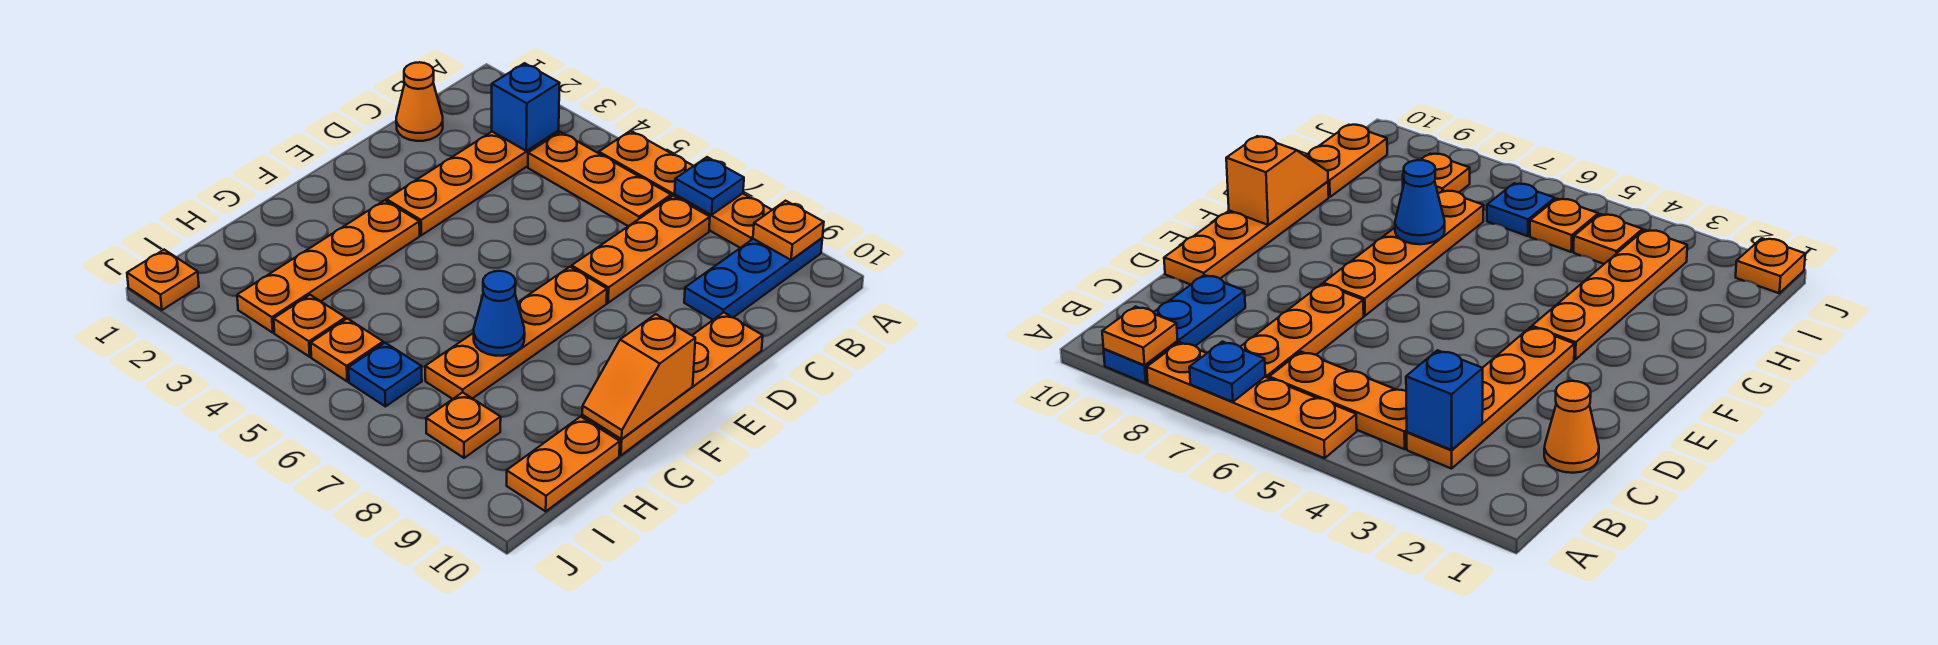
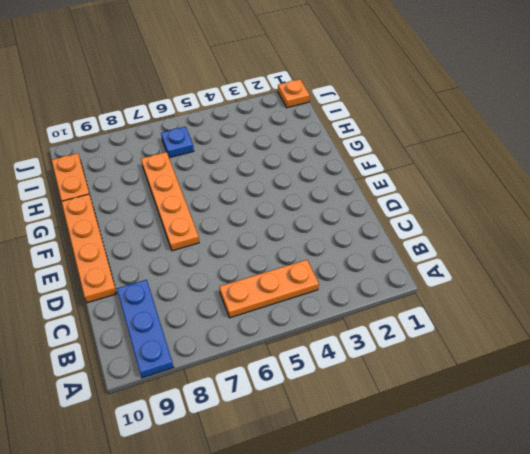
none -> orange plate A5:A8 level 1
none -> orange plate B3:E3 level 1
none -> orange plate B7:D7 level 1

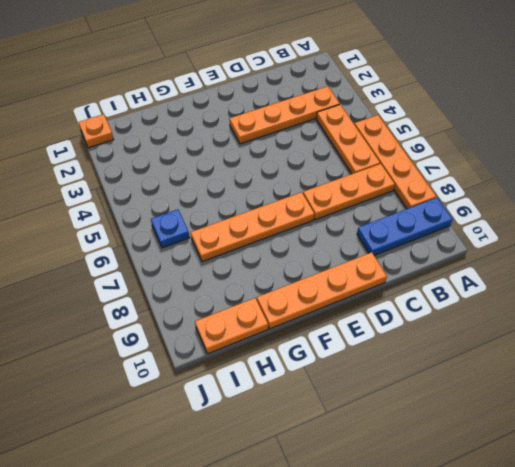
none -> orange cone C1 level 1
none -> orange plate F3:I3 level 1
none -> orange plate I4 level 1

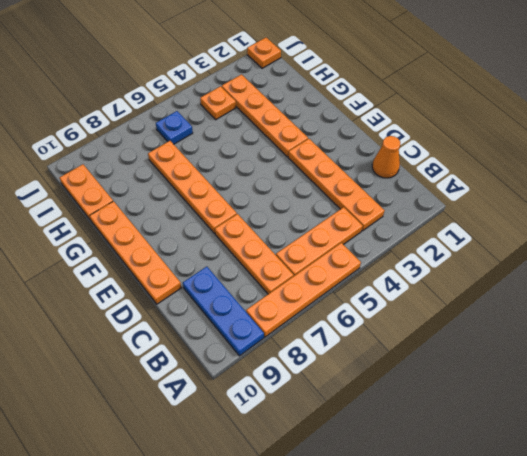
none -> orange plate I5 level 1
none -> orange plate I8 level 1
none -> blue plate A7 level 2

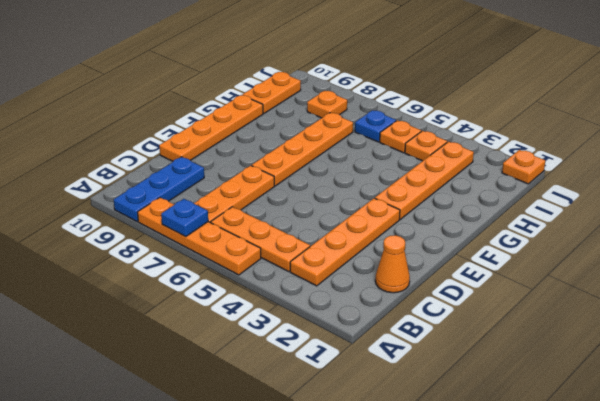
none -> orange plate A9 level 2
none -> blue brick B3 level 2
none -> orange slope F10:G10 level 2 top F

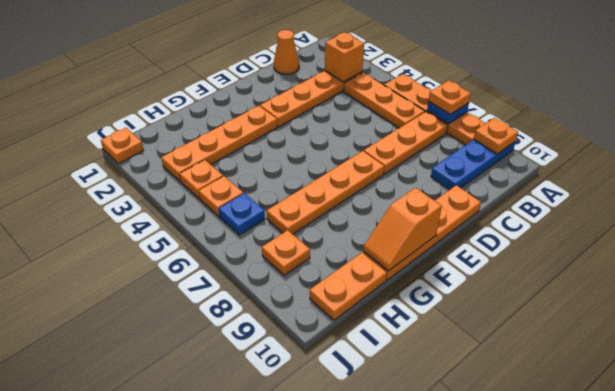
orange plate A7 level 3 -> none
orange brick B3 level 2 -> blue brick B3 level 2
none -> blue cone G7 level 2

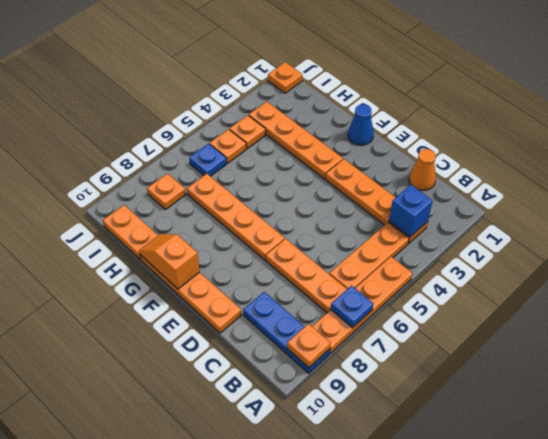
blue cone F1 level 1 -> blue cone G7 level 2

